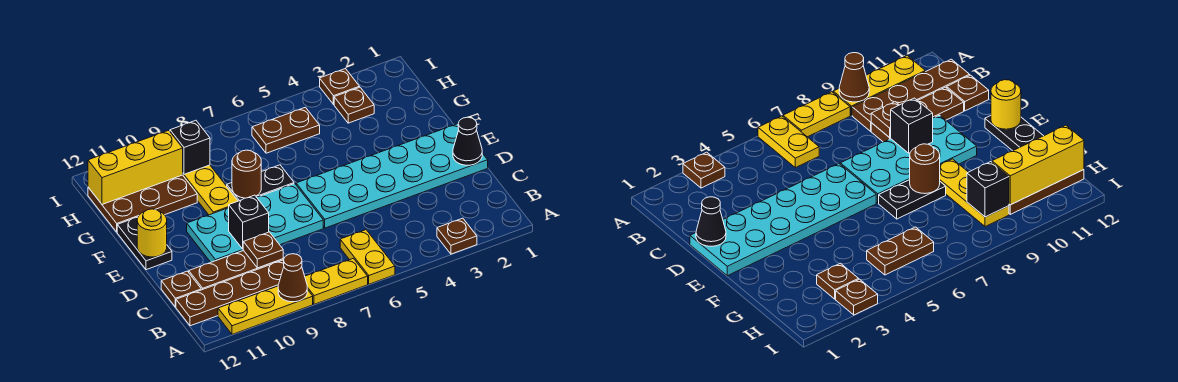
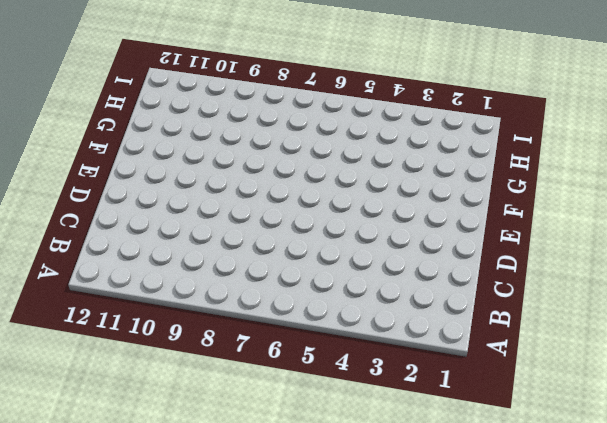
none -> brown plate A3 level 1
none -> yellow plate A6:B6 level 1
none -> yellow plate A7:A8 level 1

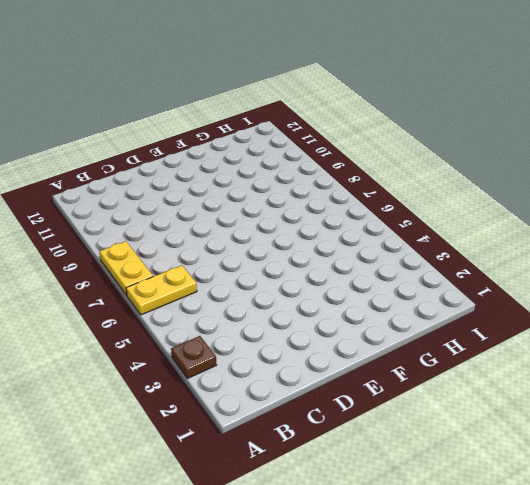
none -> yellow plate A9:A11 level 1
none -> brown plate B9:B12 level 1
none -> brown plate C9:C11 level 1

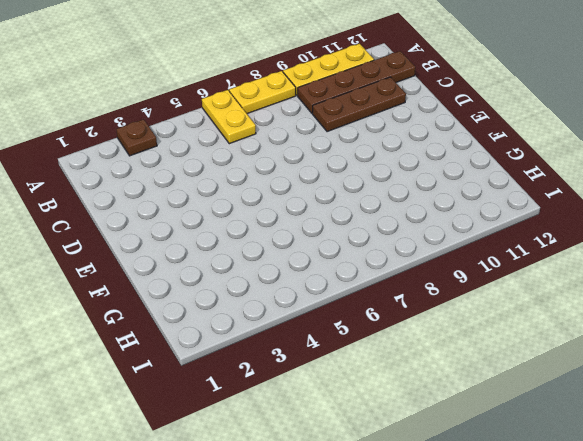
none -> brown plate C12 level 1
none -> cyan plate D1:E6 level 1
none -> cyan plate D7:E10 level 1

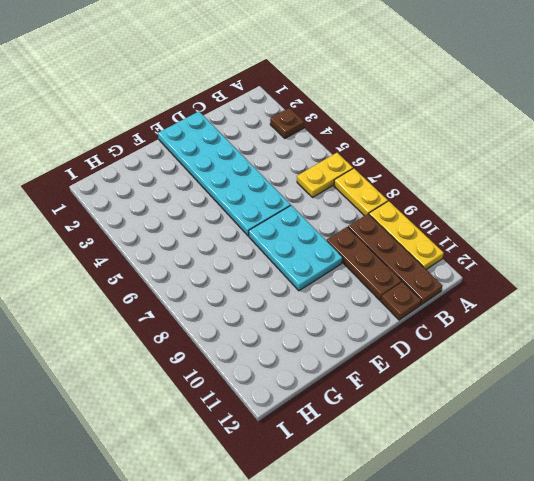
cyan plate D7:E9 level 1 -> cyan plate D7:E10 level 1
none -> black plate E12:F12 level 1
none -> black plate F7:F8 level 1
none -> yellow plate F9:H9 level 1

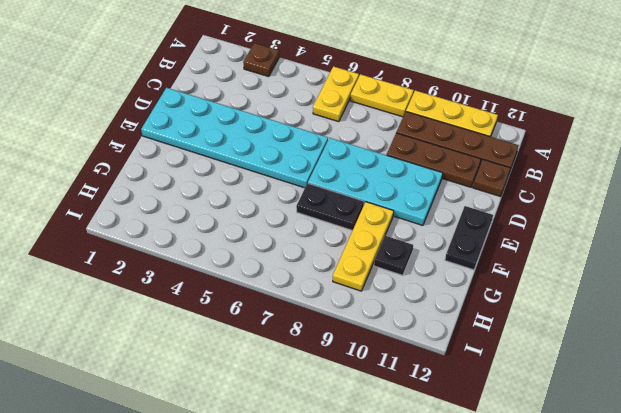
black plate G10 level 1 -> brown plate G10:H12 level 1
none -> brown plate H3 level 1
none -> brown plate H5:H6 level 1
none -> brown plate I3 level 1

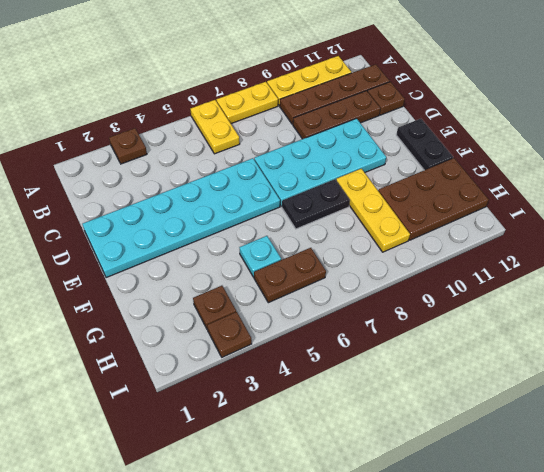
cyan plate G5 level 1 -> none
none -> brown cone A9 level 2
none -> brown plate C9 level 2
none -> black cone D1 level 2

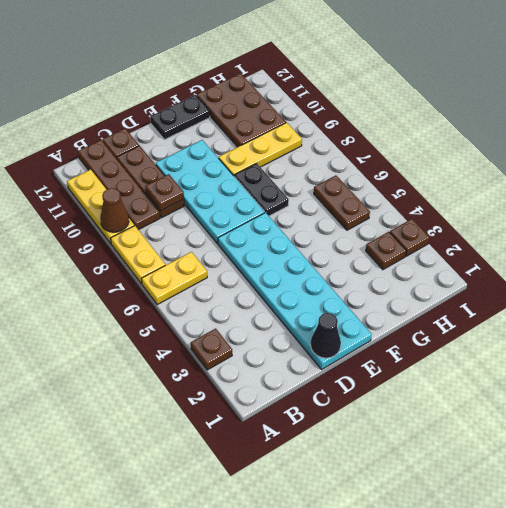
none -> black brick D9 level 2
none -> yellow round brick E12 level 2
none -> brown round brick F8 level 2

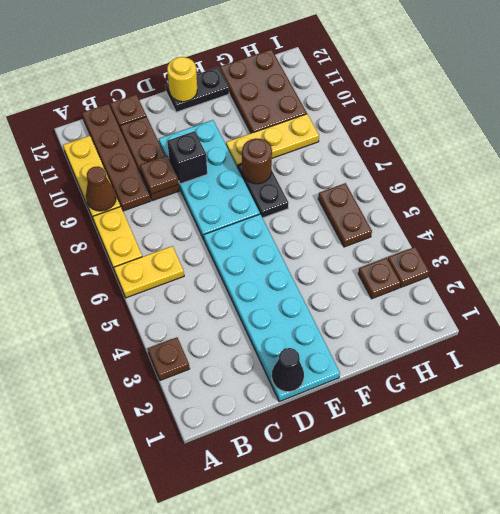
none -> black brick H9 level 2
none -> yellow brick H10:H12 level 2

